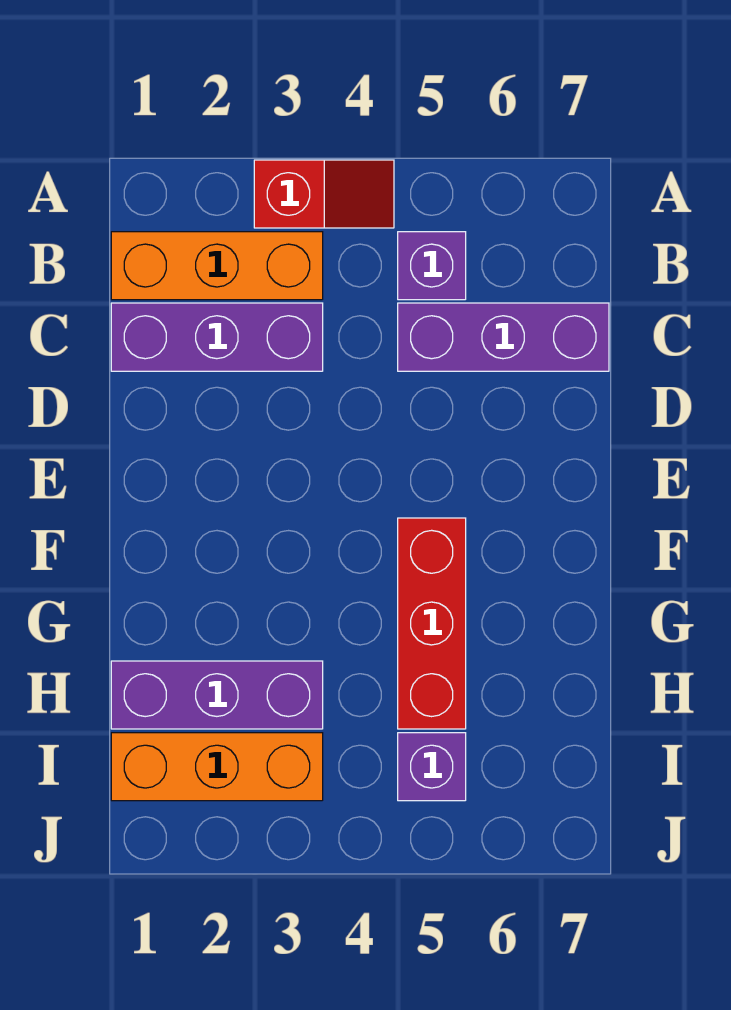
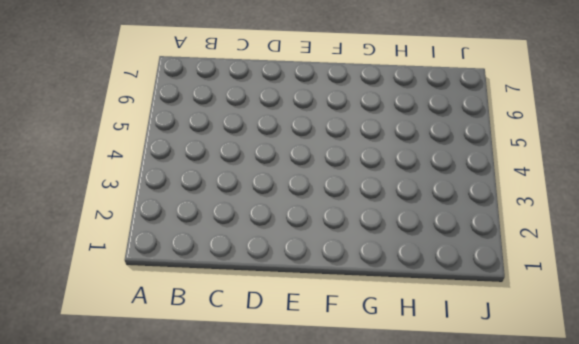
none -> red slope A3:A4 level 1 top 3
none -> orange brick B1:B3 level 1

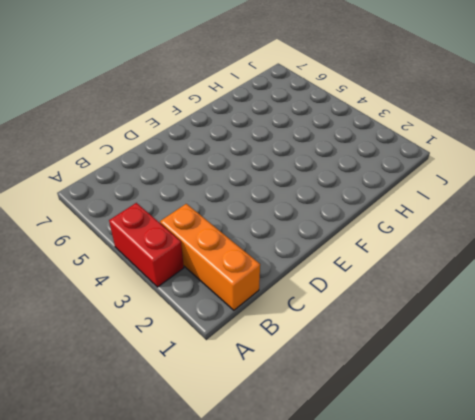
red brick A3:A4 level 1 -> red slope A3:A4 level 1 top 3
none -> purple brick B5 level 1
none -> purple brick C1:C3 level 1

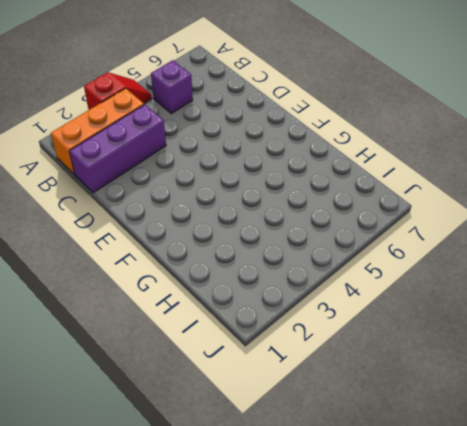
none -> purple brick C5:C7 level 1
none -> red brick F5:H5 level 1

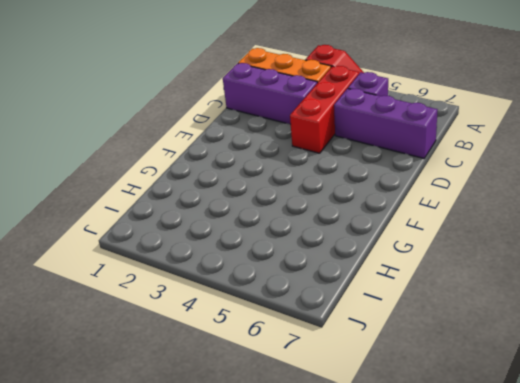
red brick B4:D4 level 1 -> red brick F5:H5 level 1
none -> purple brick H1:H3 level 1
none -> orange brick I1:I3 level 1

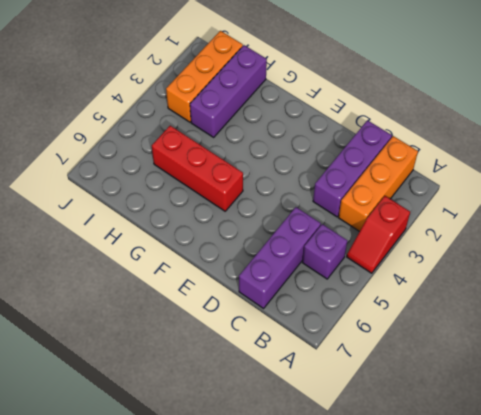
none -> purple brick I5 level 1

